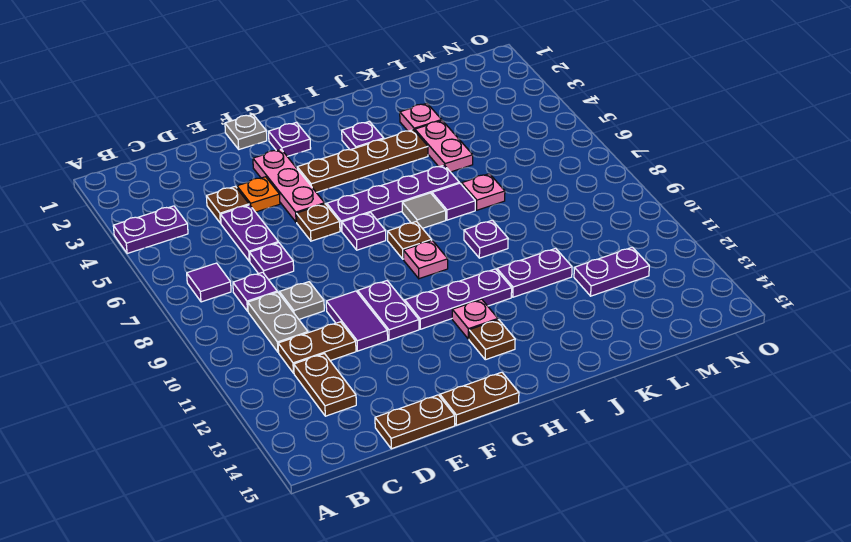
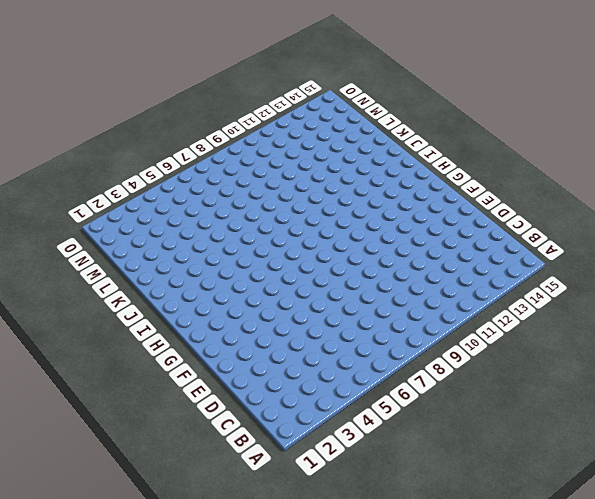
none -> purple plate A4:B4 level 1
none -> purple tile B7 level 1
none -> purple plate C8 level 1
none -> grey plate C9:C10 level 1

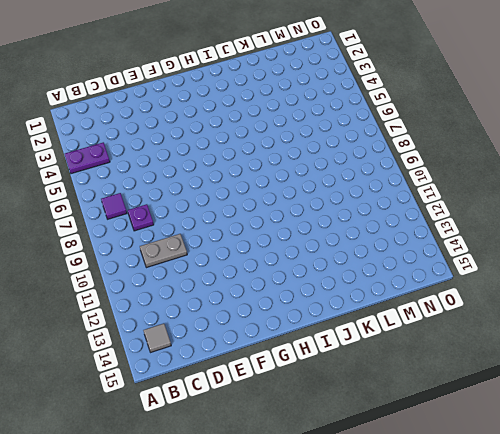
grey tile B14 level 1 -> grey tile I7 level 1
grey plate C10:D10 level 1 -> grey plate C9:C10 level 1
none -> brown plate C11:D11 level 1
none -> brown plate C12:C13 level 1
none -> brown plate D4 level 1
none -> purple plate D5:D6 level 1

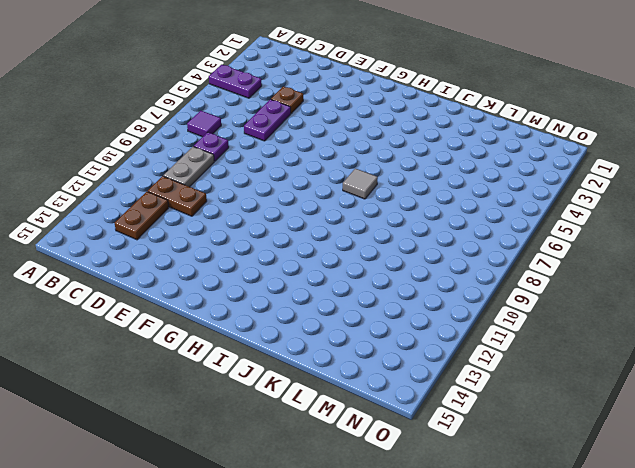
none -> purple plate D7 level 1
none -> grey plate D9 level 1
none -> brown plate D15:E15 level 1
none -> orange plate E4 level 1

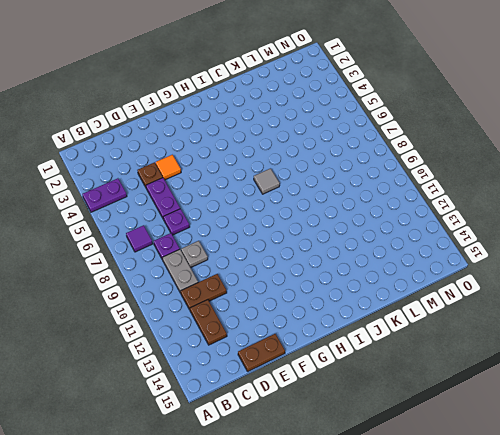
orange tile E4 level 1 -> orange plate E4 level 1
none -> purple tile E10:E11 level 1
none -> grey plate F1 level 1
none -> pink plate F3:F5 level 1
none -> brown plate F6 level 1

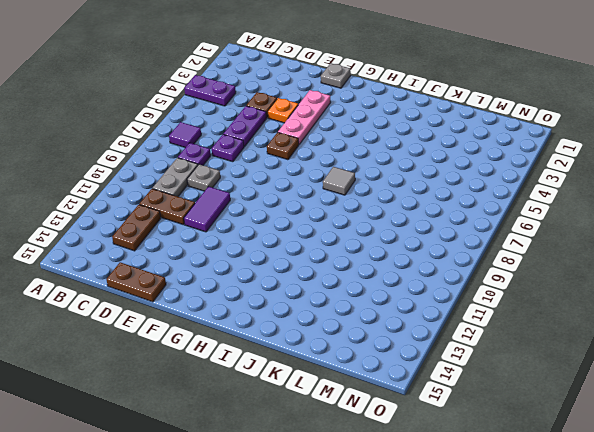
none -> purple plate F10:F11 level 1
none -> brown plate F15:G15 level 1
none -> purple plate G2 level 1
none -> brown plate G4:J4 level 1

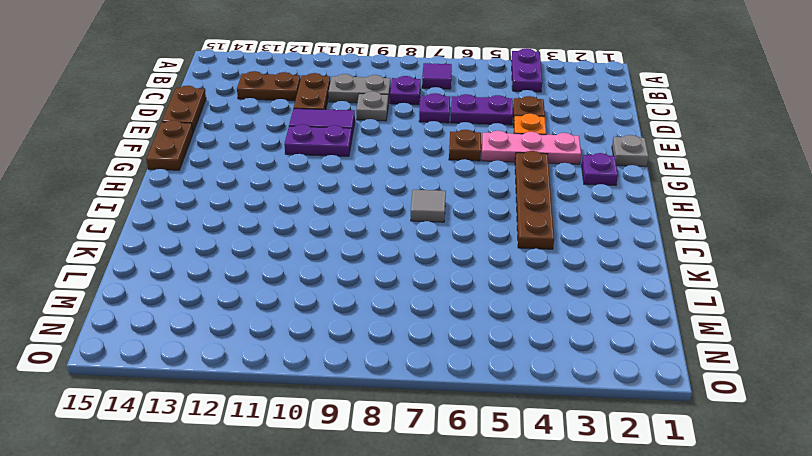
none -> purple plate G6:J6 level 1
none -> purple plate G7 level 1
none -> purple plate G11:I11 level 1
none -> brown plate H8 level 1

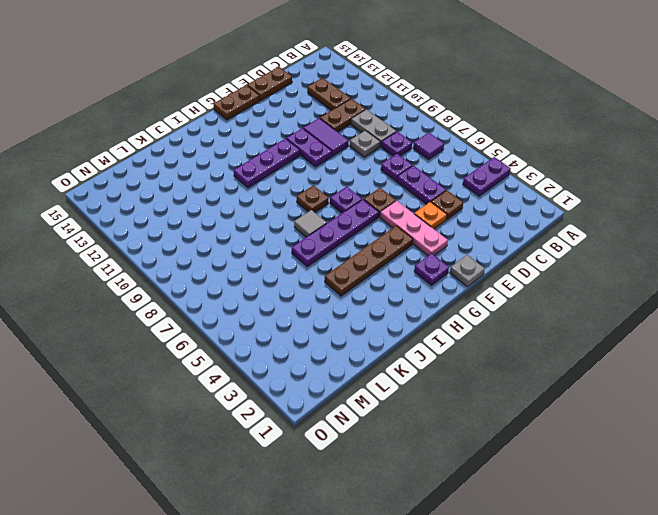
none -> pink plate H9 level 1
none -> pink plate H12 level 1
none -> brown plate H13 level 1
none -> purple plate I3 level 1

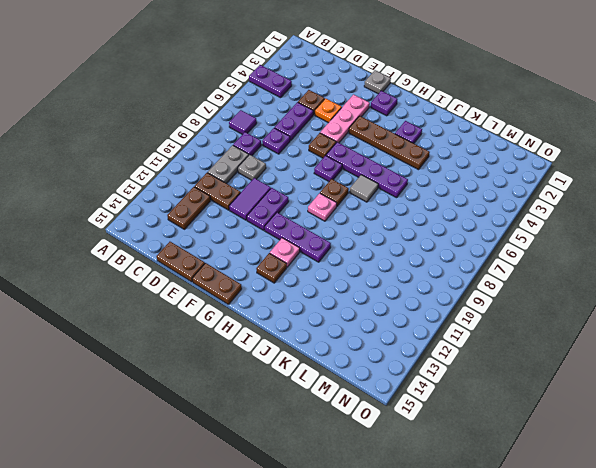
none -> purple tile J7 level 1
none -> purple plate J9 level 1
none -> purple plate J11:K11 level 1
none -> pink plate K3 level 1

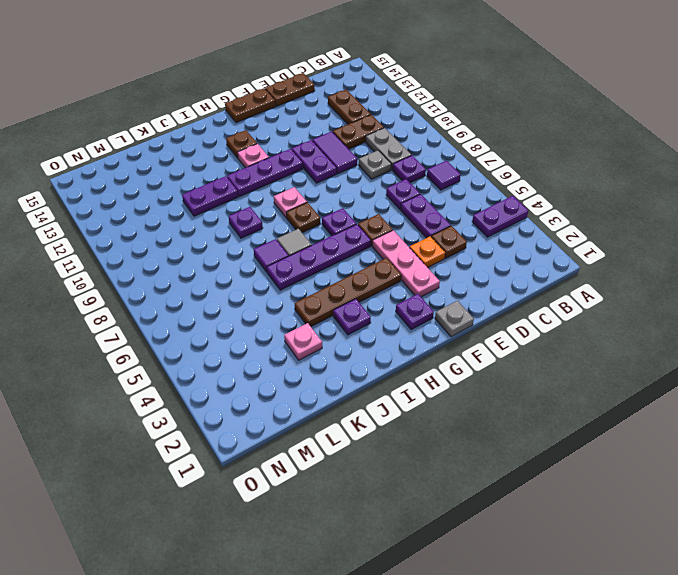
none -> pink plate K4:K5 level 1
none -> pink plate K7 level 1
none -> purple plate L12:M12 level 1

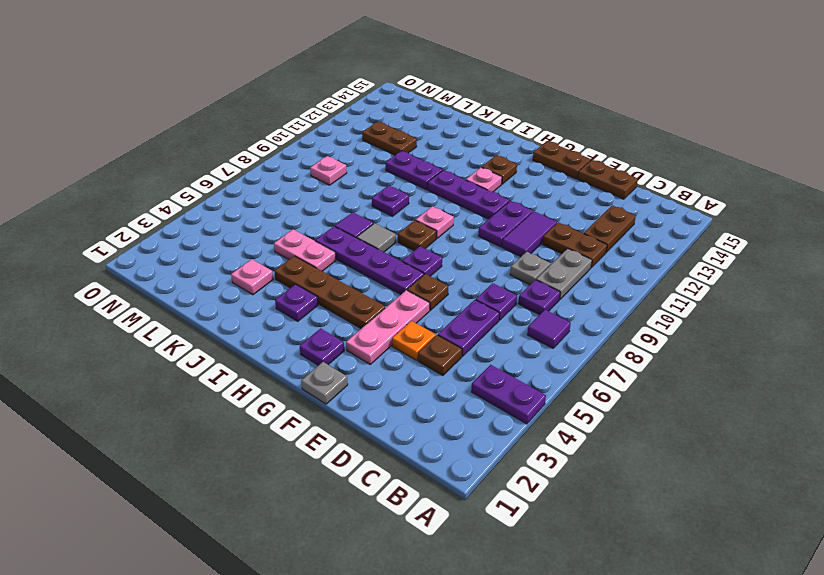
pink plate J5:K5 level 1 -> pink plate K4:K5 level 1
brown plate L12:M12 level 1 -> purple plate L12:M12 level 1
pink plate M9 level 1 -> pink plate K7 level 1

